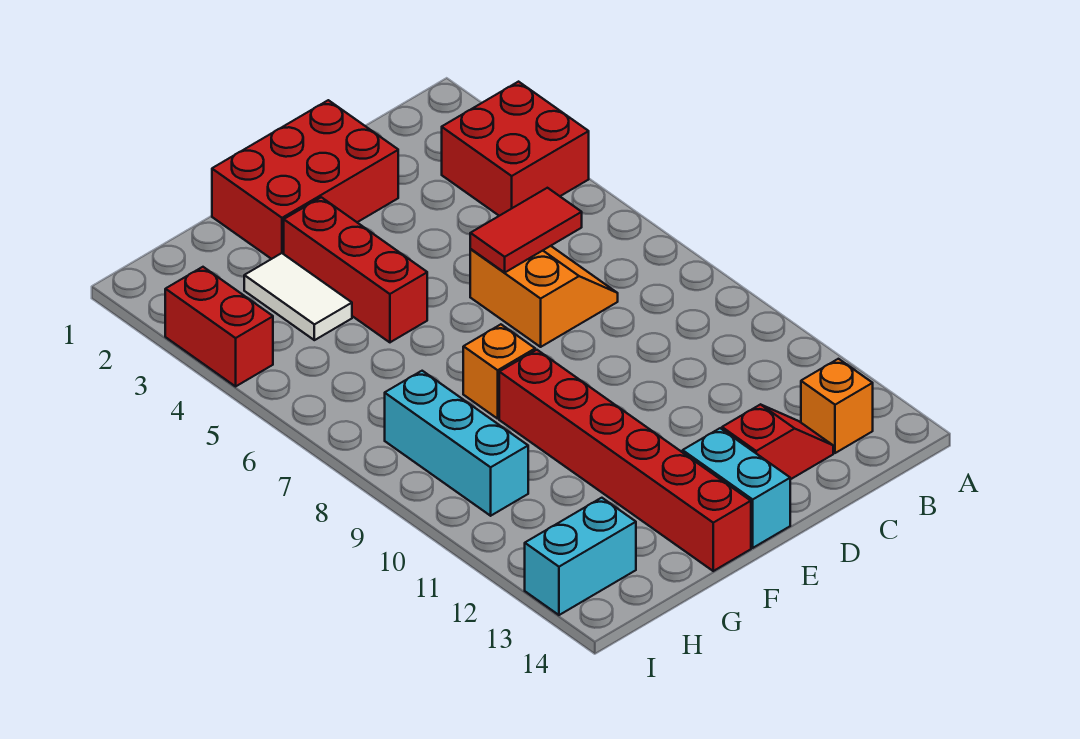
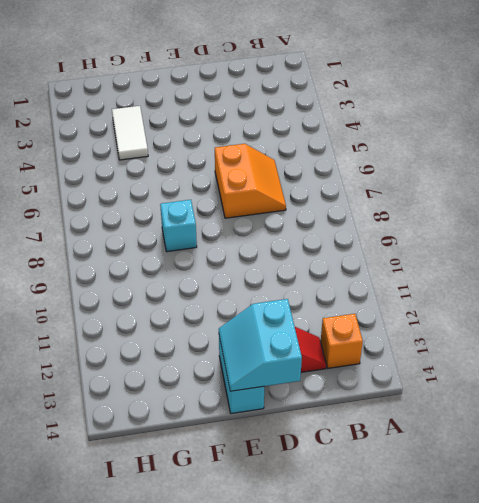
cyan slope D13:E14 level 2 top D -> none
cyan brick F8 level 1 -> orange brick F8 level 1
none -> red brick A3:B4 level 1
none -> red brick D1:F2 level 1
none -> red brick F3:F5 level 1

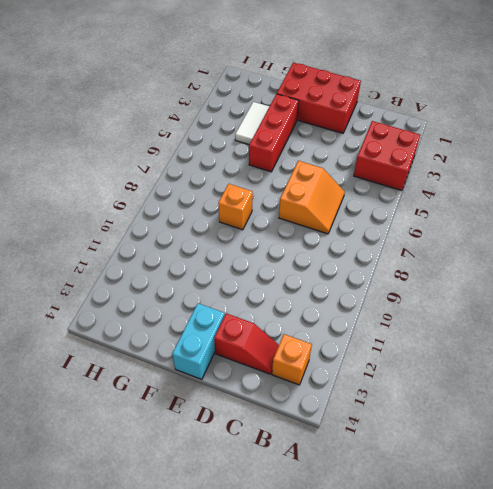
none -> red brick F9:F14 level 1
none -> cyan brick H8:H10 level 1
none -> cyan brick H13:I13 level 1

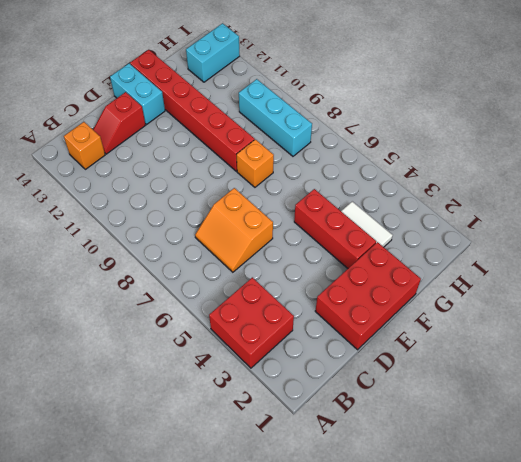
none -> red brick I3:I4 level 1
none -> red tile C6:D6 level 2

